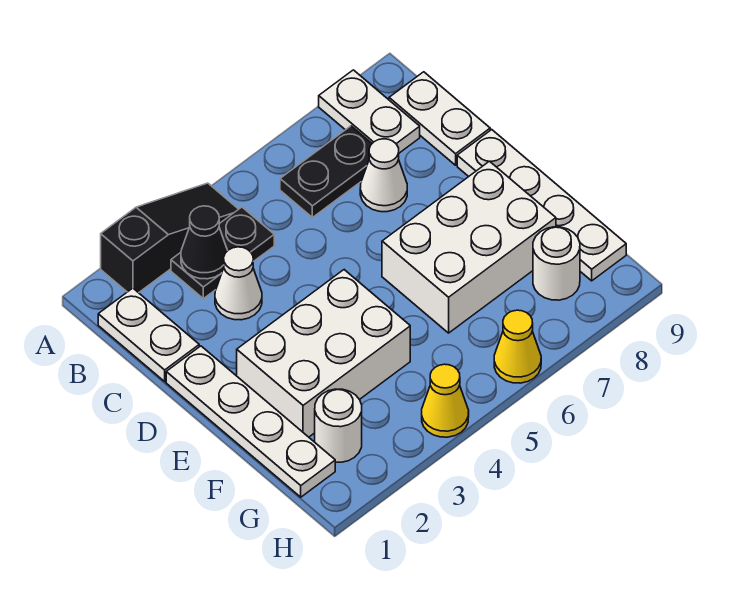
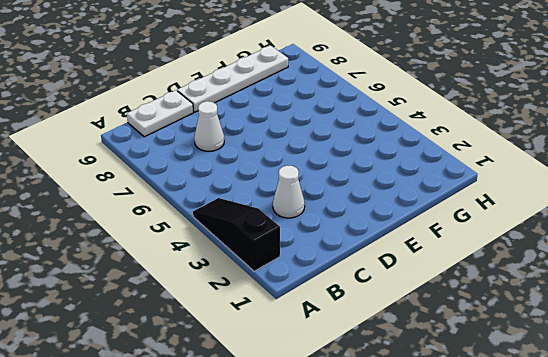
none -> white plate A8:B8 level 1
none -> white plate B1:C1 level 1
none -> black plate B3:B4 level 1

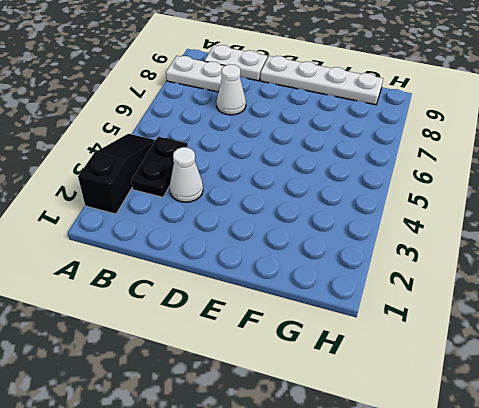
none -> white plate B1:C1 level 1
none -> black plate B6:B7 level 1
none -> white plate D1:G1 level 1

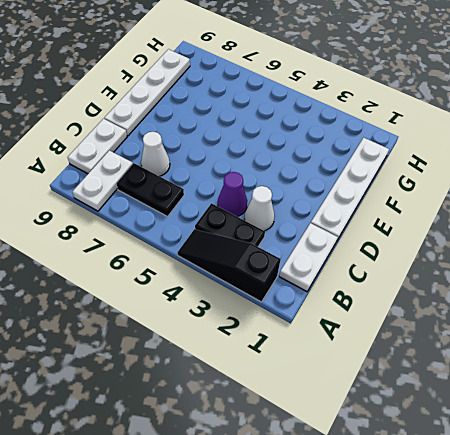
purple cone C4 level 1 -> none
none -> white brick E2:F4 level 1
none -> white brick E6:F8 level 1
none -> white round brick G2 level 1

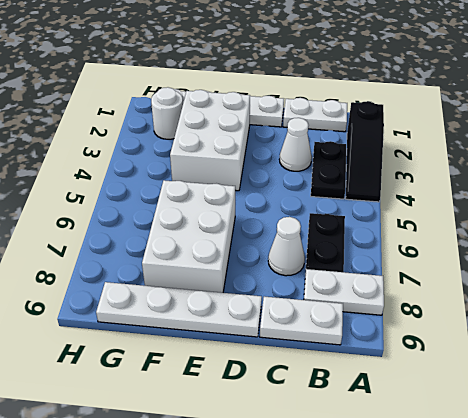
none -> white round brick G8 level 1
none -> yellow cone H4 level 1
none -> yellow cone H6 level 1

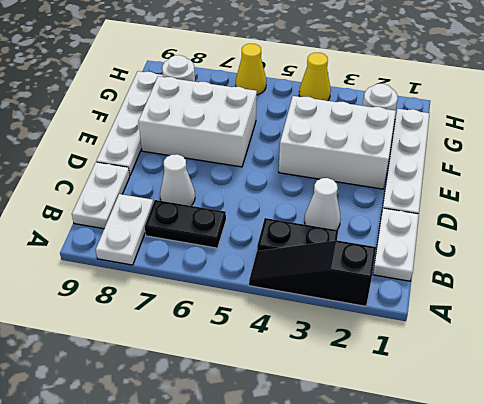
none -> black cone B3 level 2

